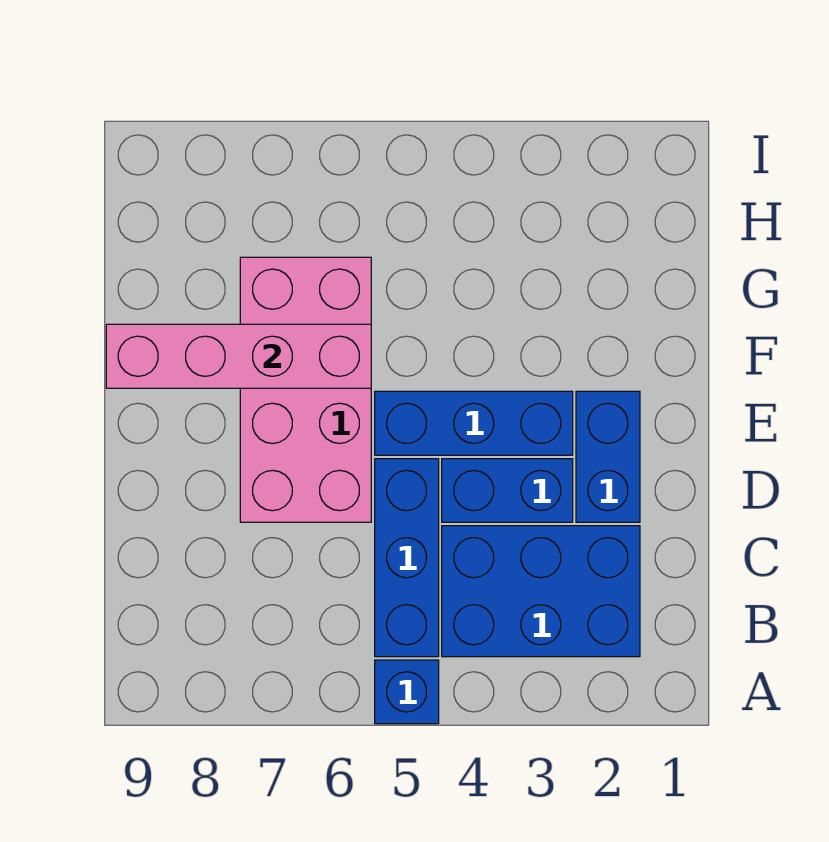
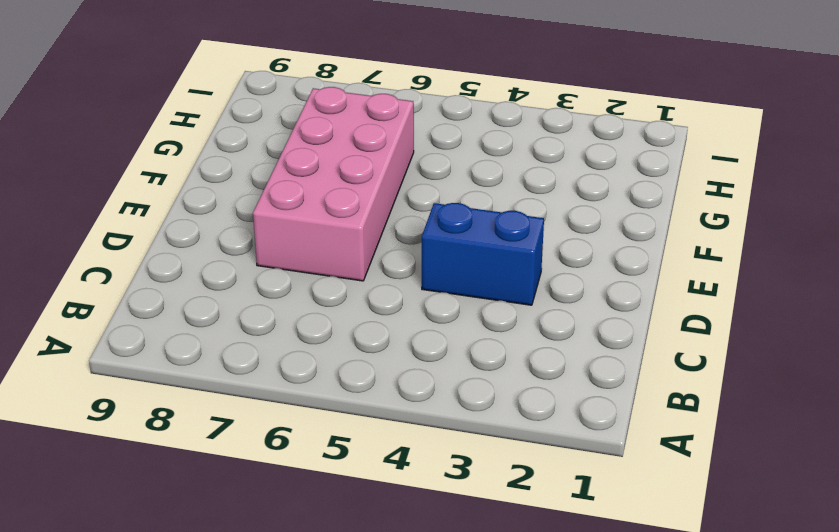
none -> blue brick A5 level 1
none -> blue brick B2:C4 level 1

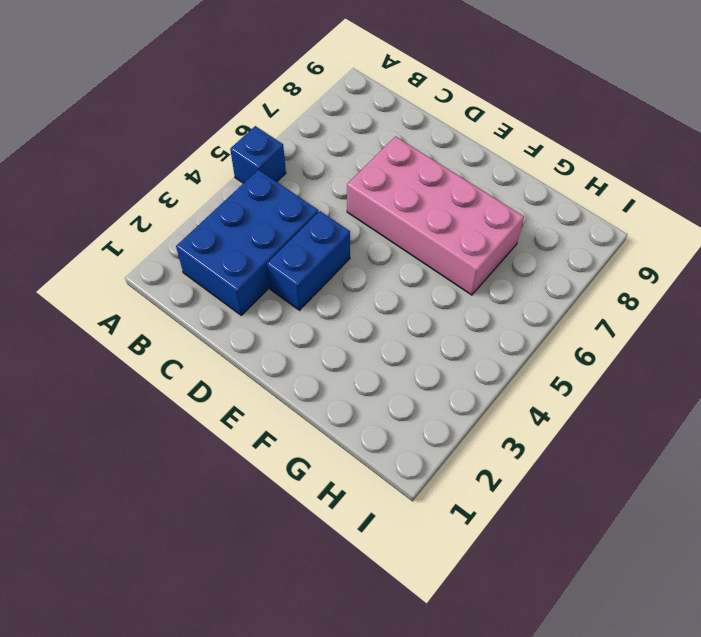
none -> blue brick B5:D5 level 1
none -> blue brick D2:E2 level 1

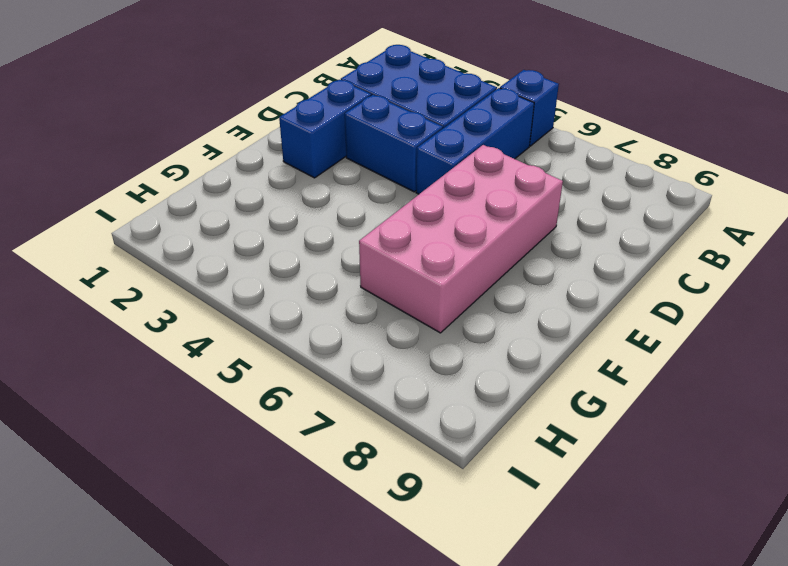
none -> blue brick E3:E5 level 1
none -> pink brick F6:F9 level 2

